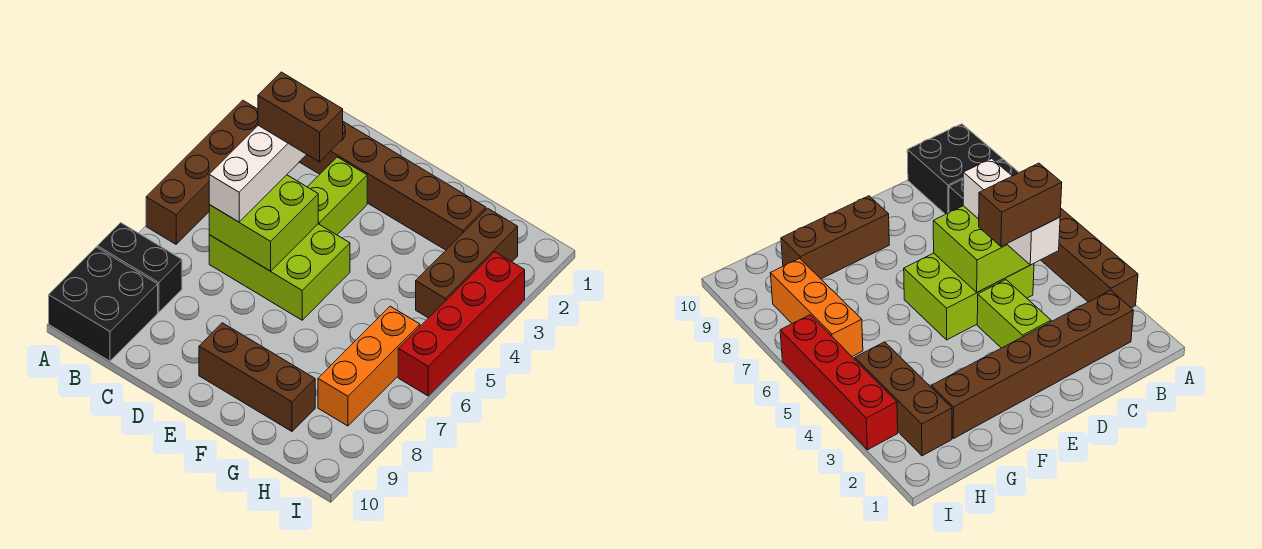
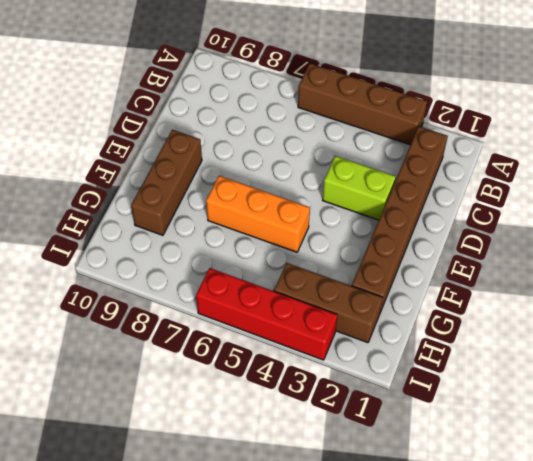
orange brick F5:F7 level 1 -> orange brick H6:H8 level 1
none -> black brick A8:B8 level 1
none -> black brick A9:B10 level 1
none -> lime brick C5:E6 level 1

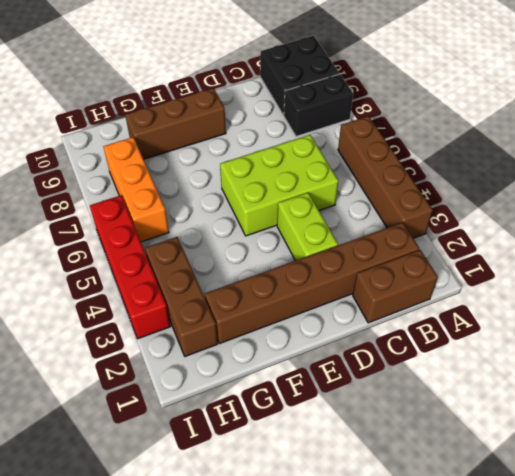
brown brick B1:C1 level 1 -> brown brick C4:D4 level 4
none -> lime brick C5:D6 level 2
none -> white brick C4:C6 level 3

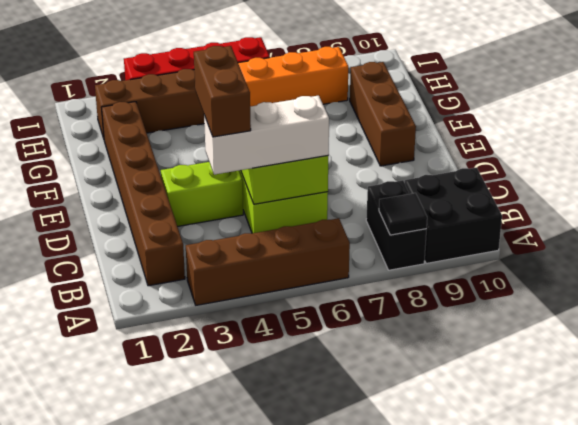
black tile A8 level 2 -> none

